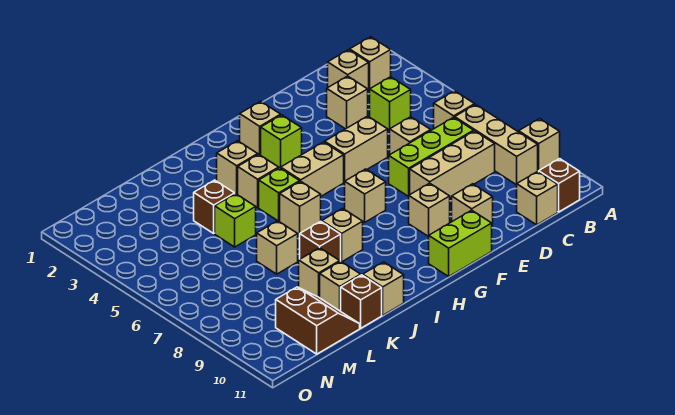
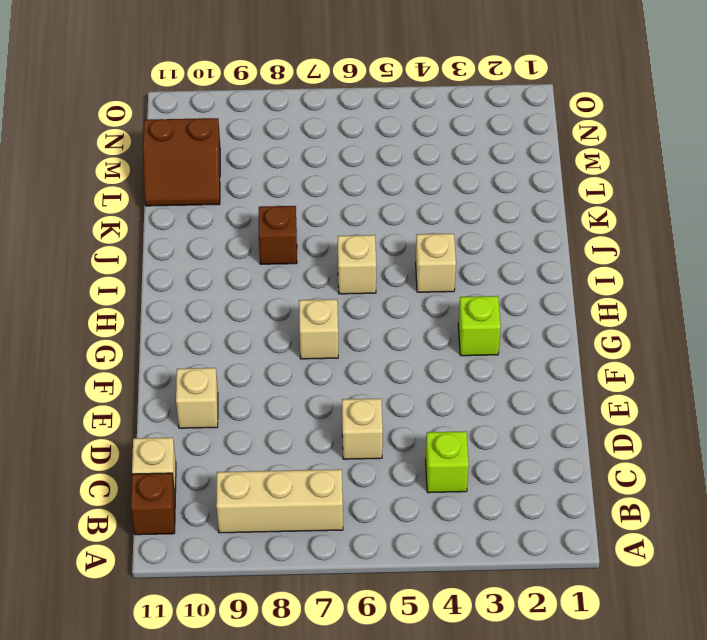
none -> tan brick A9 level 1
none -> tan brick B2 level 1
none -> tan brick B6 level 1
none -> tan brick C2 level 1

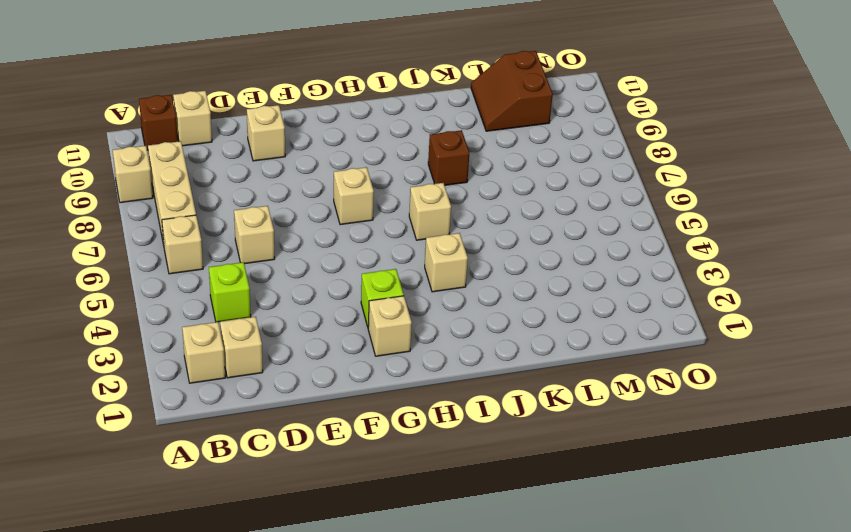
none -> lime brick C7:E7 level 1
none -> tan brick C8:E8 level 1
none -> tan brick D3 level 1
none -> tan brick E5:F5 level 1

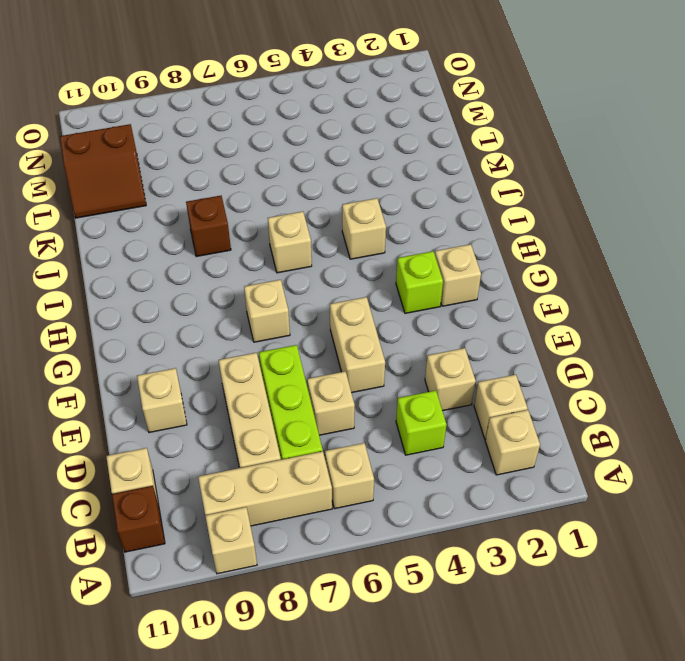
none -> tan brick F9 level 1
none -> lime brick F11:G11 level 1
none -> tan brick G5:H5 level 1
none -> tan brick I3 level 1

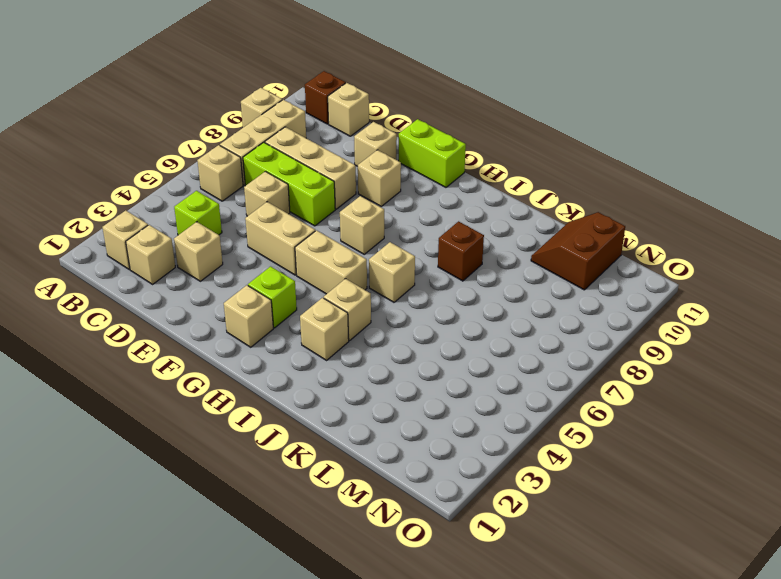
none -> lime brick I5 level 1
none -> tan brick I8 level 1
none -> tan brick J11 level 1
none -> brown brick K4 level 1

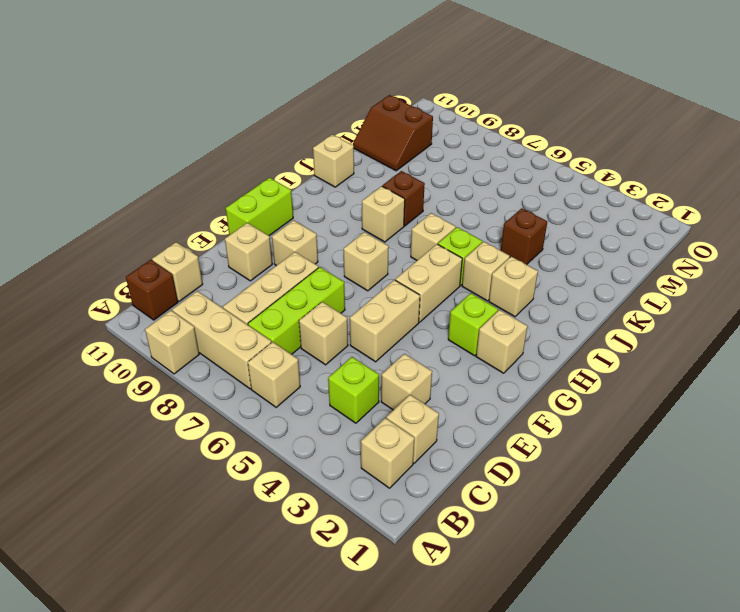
none -> lime brick K5 level 1
none -> tan brick K7 level 1
none -> tan brick K9 level 1
none -> tan brick K10 level 1

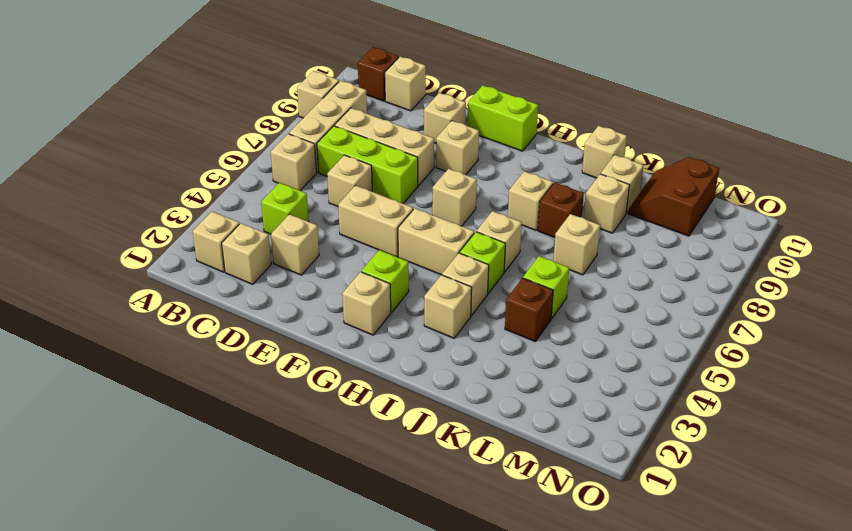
none -> brown brick K11 level 1

